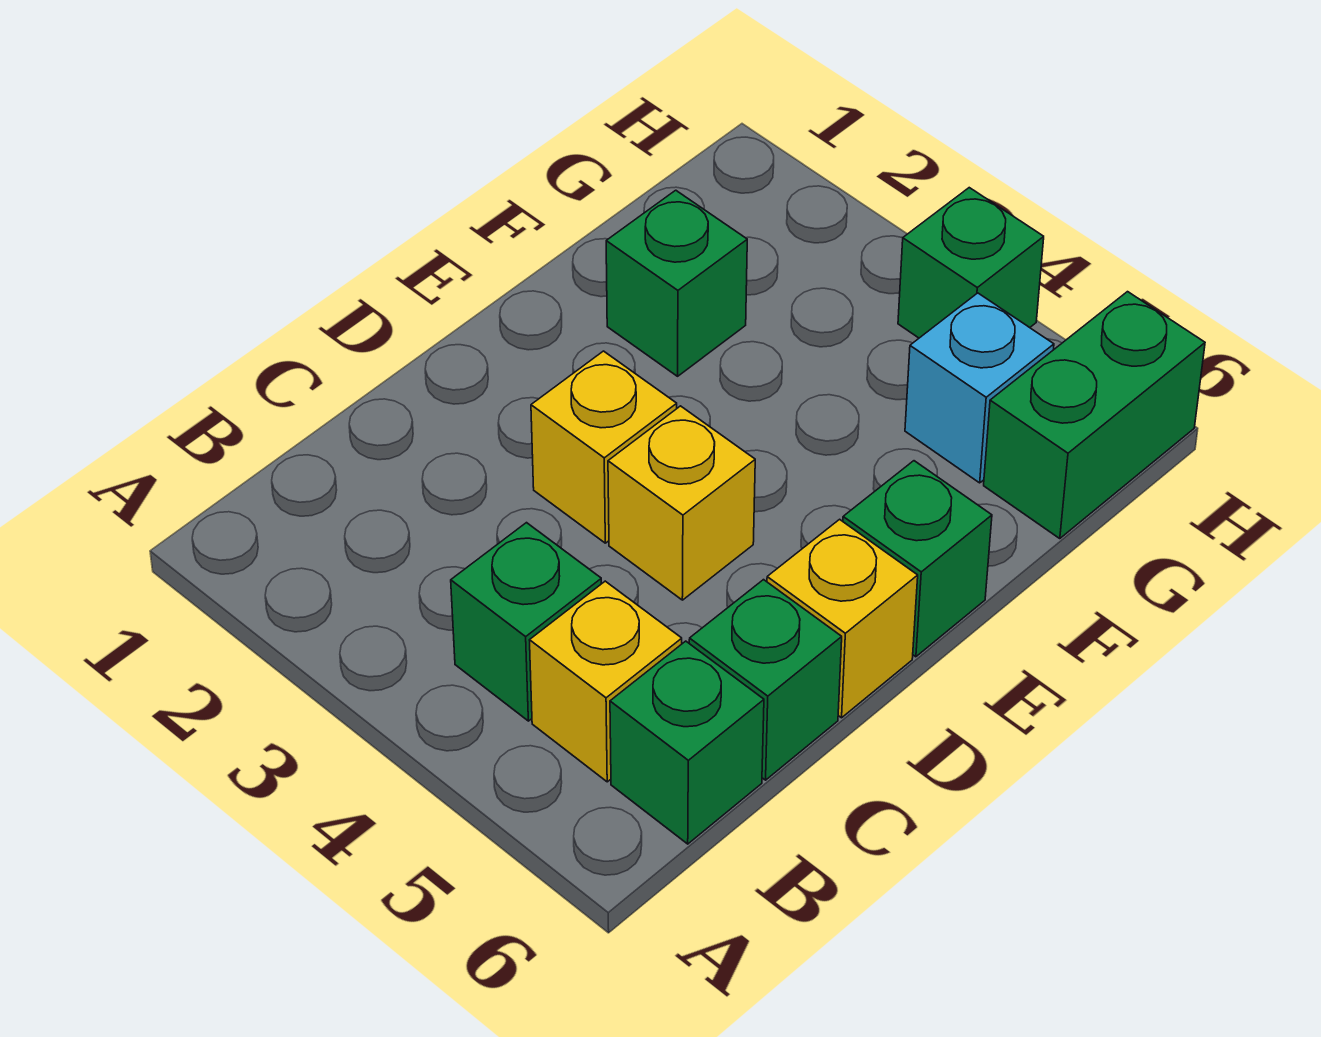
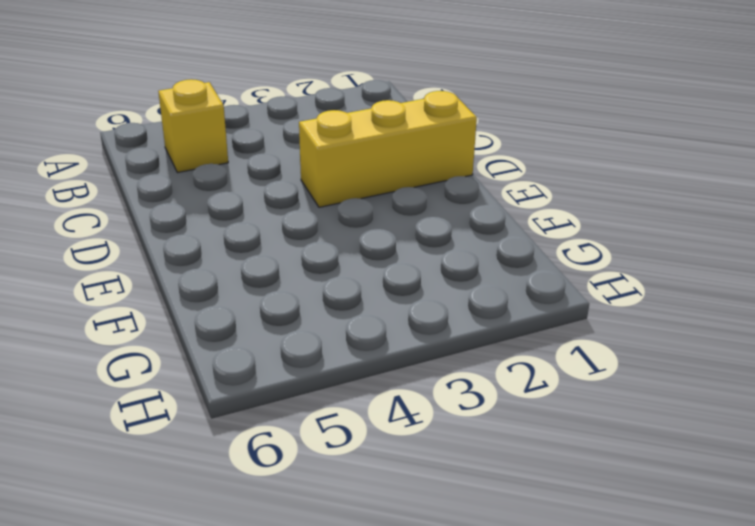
yellow brick D1:D3 level 1 -> yellow brick D3 level 1
none -> green brick B4 level 1
none -> green brick B6 level 1
none -> green brick C6 level 1

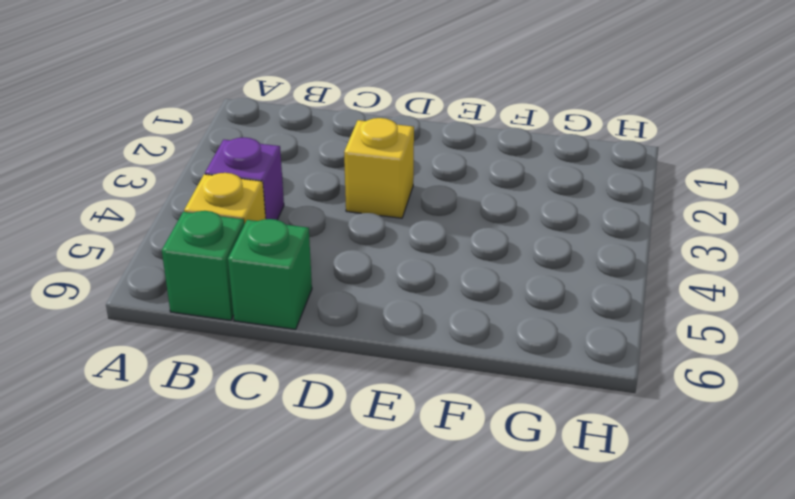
purple brick B4 level 1 -> green brick B4 level 1
none -> yellow brick D4 level 1
none -> yellow brick D6 level 1
none -> green brick E6 level 1

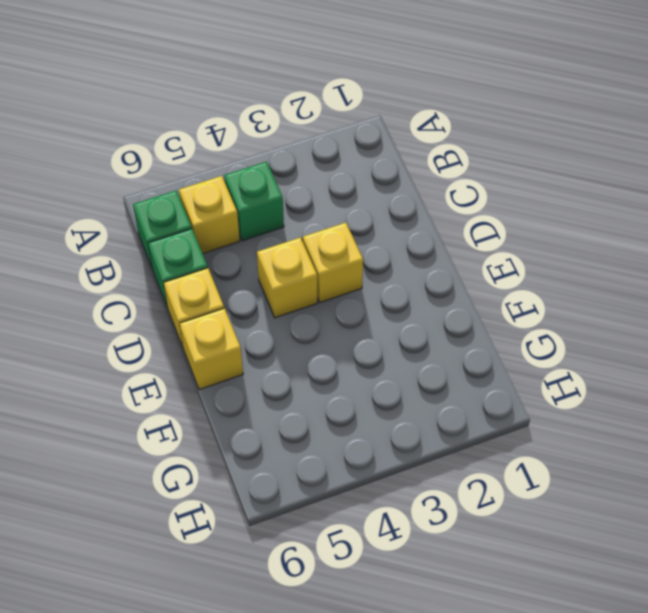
yellow brick E6 level 1 -> green brick E6 level 1
none -> green brick F2 level 1
none -> cyan brick G5 level 1
none -> green brick G6:H6 level 1

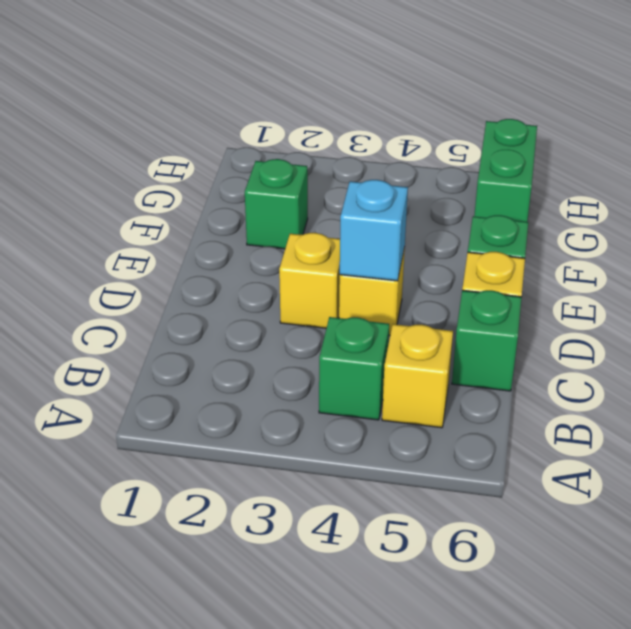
cyan brick D4 level 2 -> cyan brick G5 level 1
none -> green brick B6 level 1
none -> green brick H4 level 1

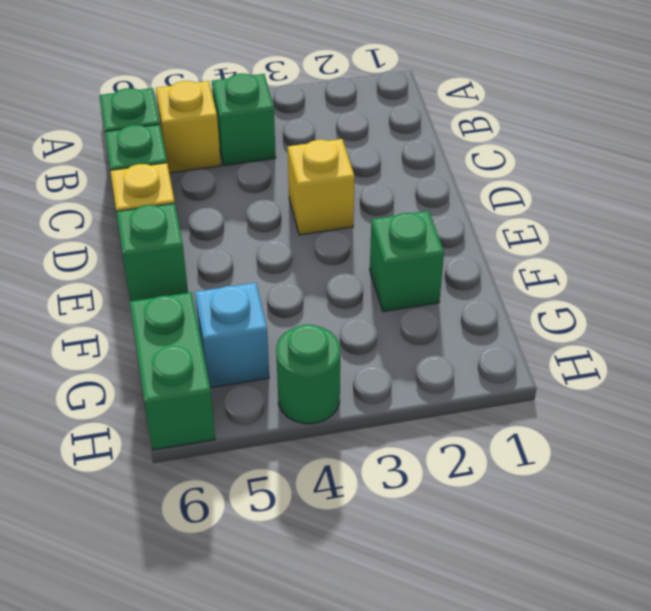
green round brick H4 level 1 -> green brick H4 level 1
none -> yellow brick D4 level 1

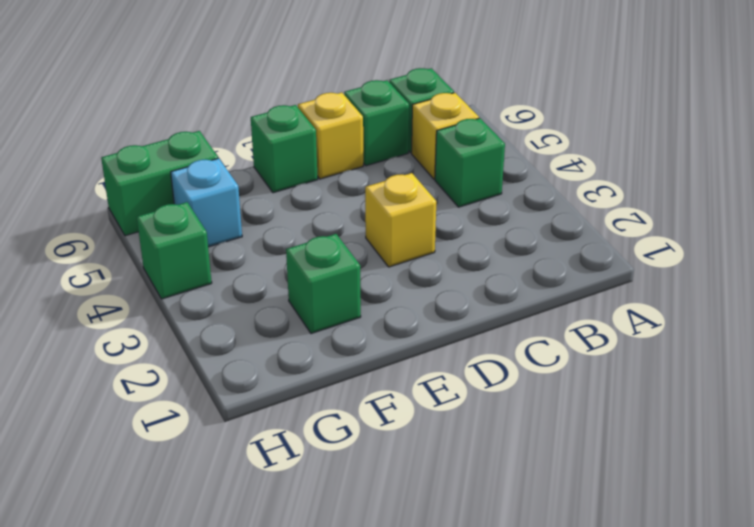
none -> yellow brick D4 level 1

